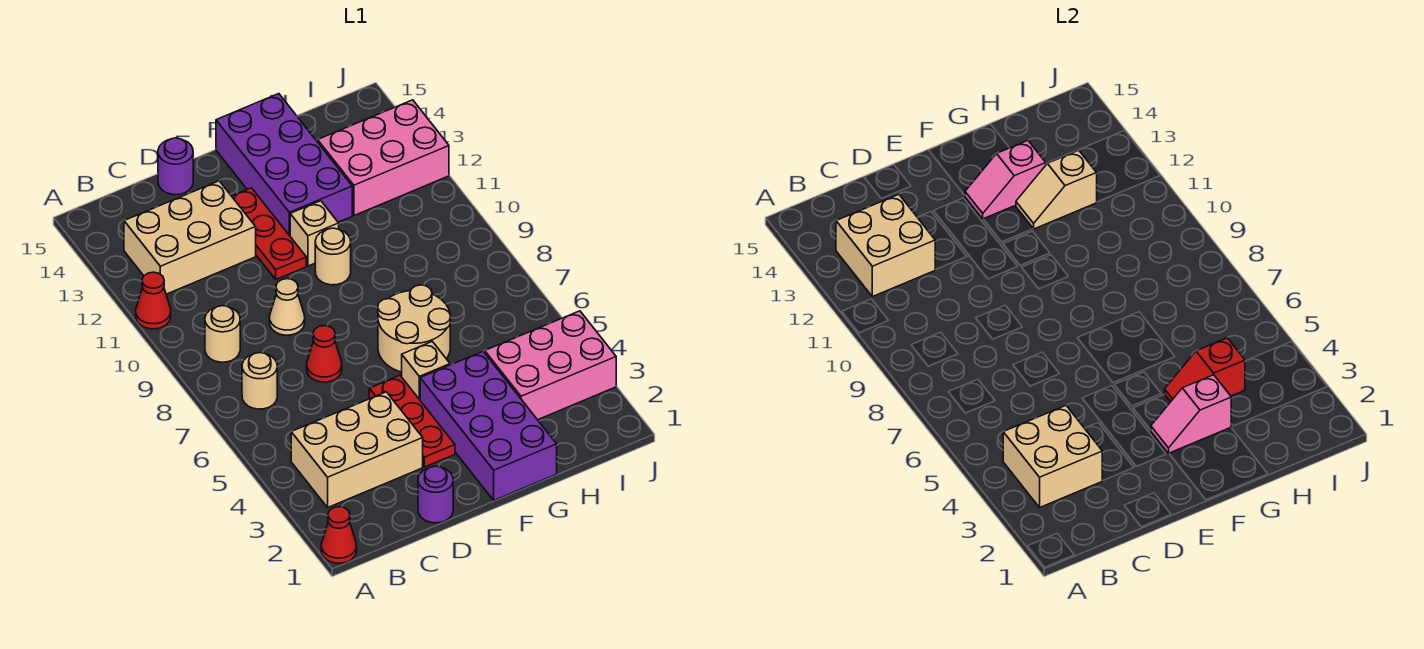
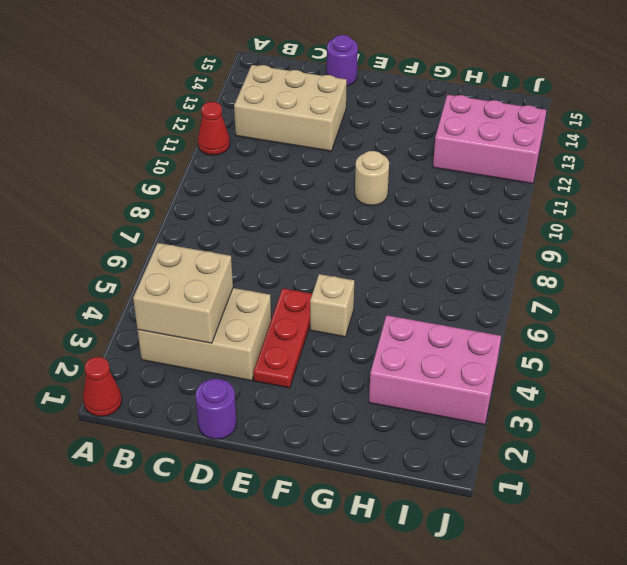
none -> tan round brick B7 level 1
none -> tan round brick B9 level 1
none -> red cone D7 level 1

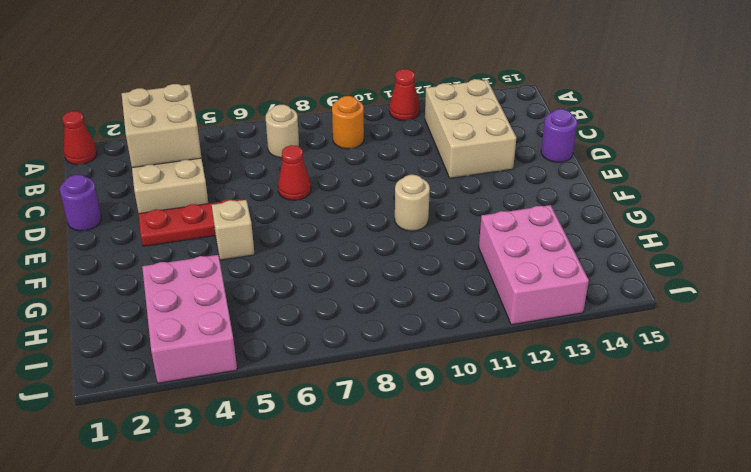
orange round brick B9 level 1 -> tan round brick B9 level 1
none -> tan cone D9 level 1
none -> red plate E11:E13 level 1
none -> purple brick F1:G4 level 1

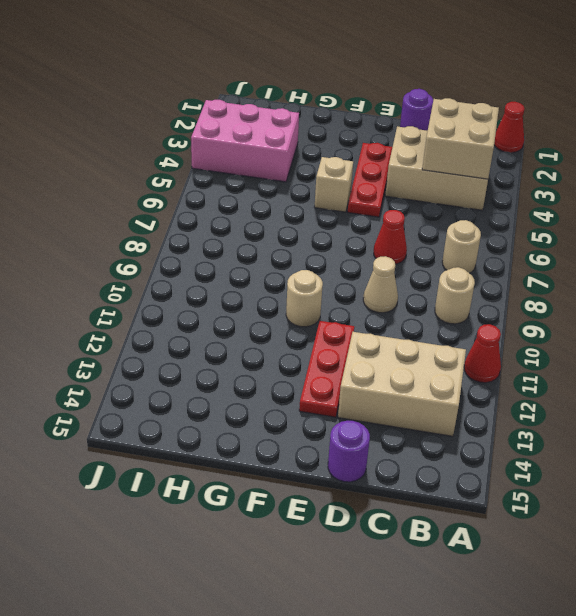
none -> purple brick F1:G4 level 1
none -> tan round brick F6:G7 level 1
none -> tan brick F11 level 1

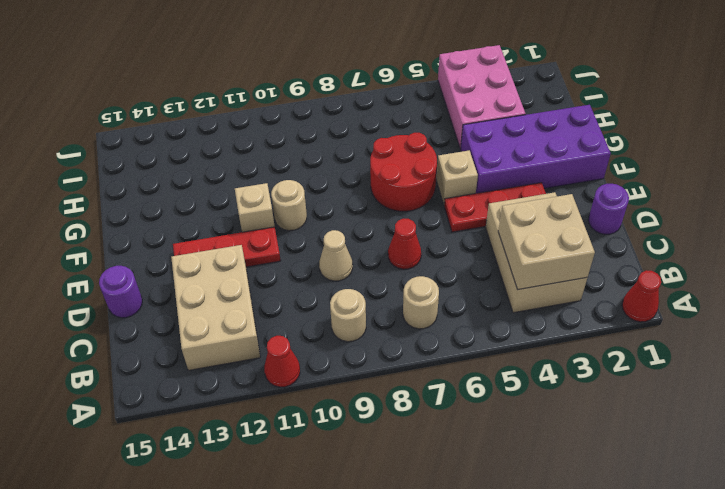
red round brick F6:G7 level 1 -> tan round brick F6:G7 level 1
none -> purple brick F12:G15 level 1
none -> pink brick H12:J13 level 1
none -> tan brick B12:C13 level 2

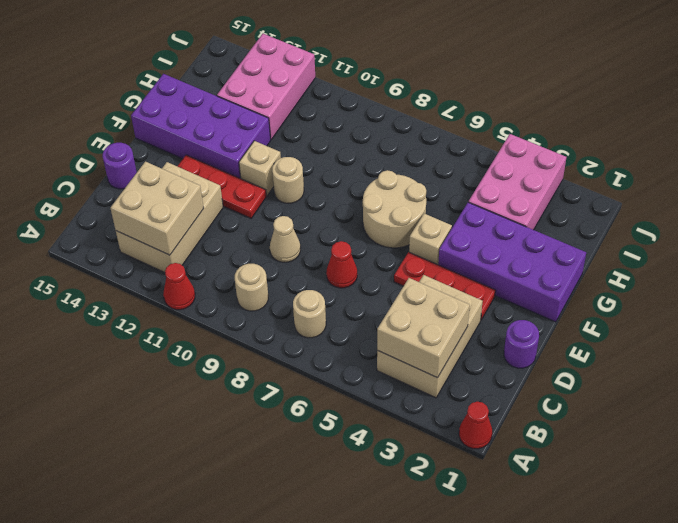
none -> pink slope F3:G3 level 2 top G
none -> pink slope F13:G13 level 2 top G
none -> red slope G4:H4 level 2 top H

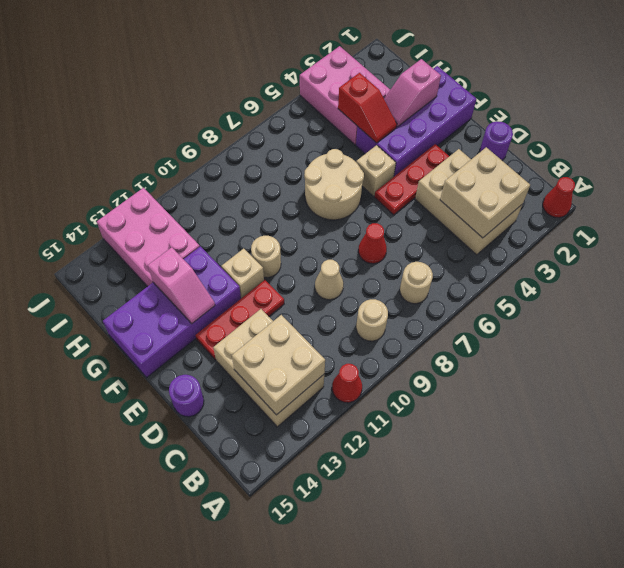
pink slope G2:G3 level 2 top 2 -> pink slope F3:G3 level 2 top G
none -> tan slope G12:H12 level 2 top H

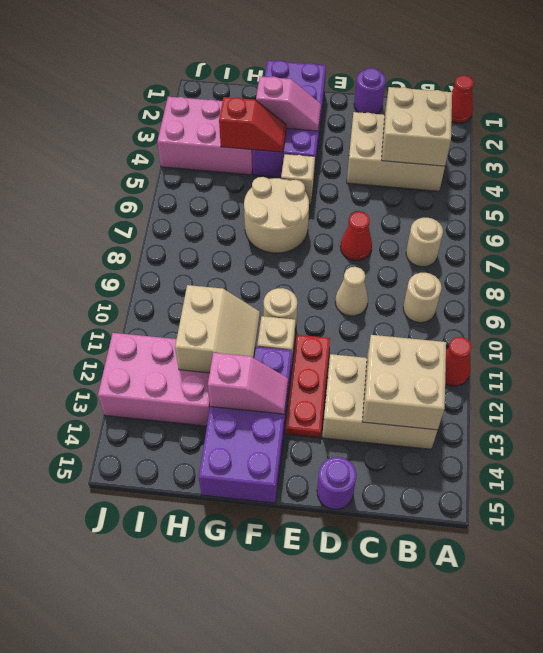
tan slope G11:H12 level 2 top H -> tan slope G12:H12 level 2 top H
none -> red plate E3:E5 level 1

